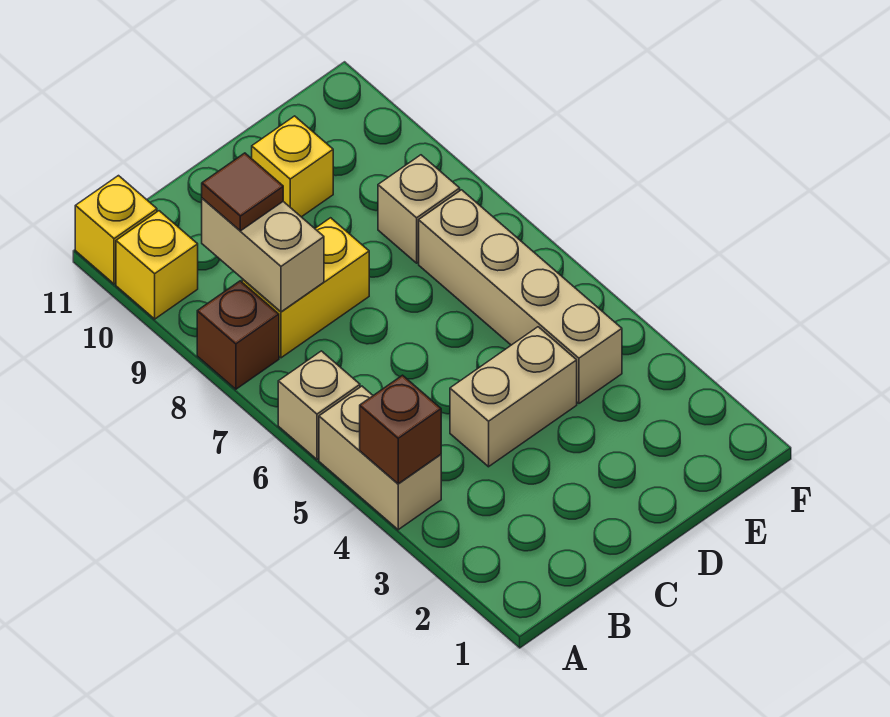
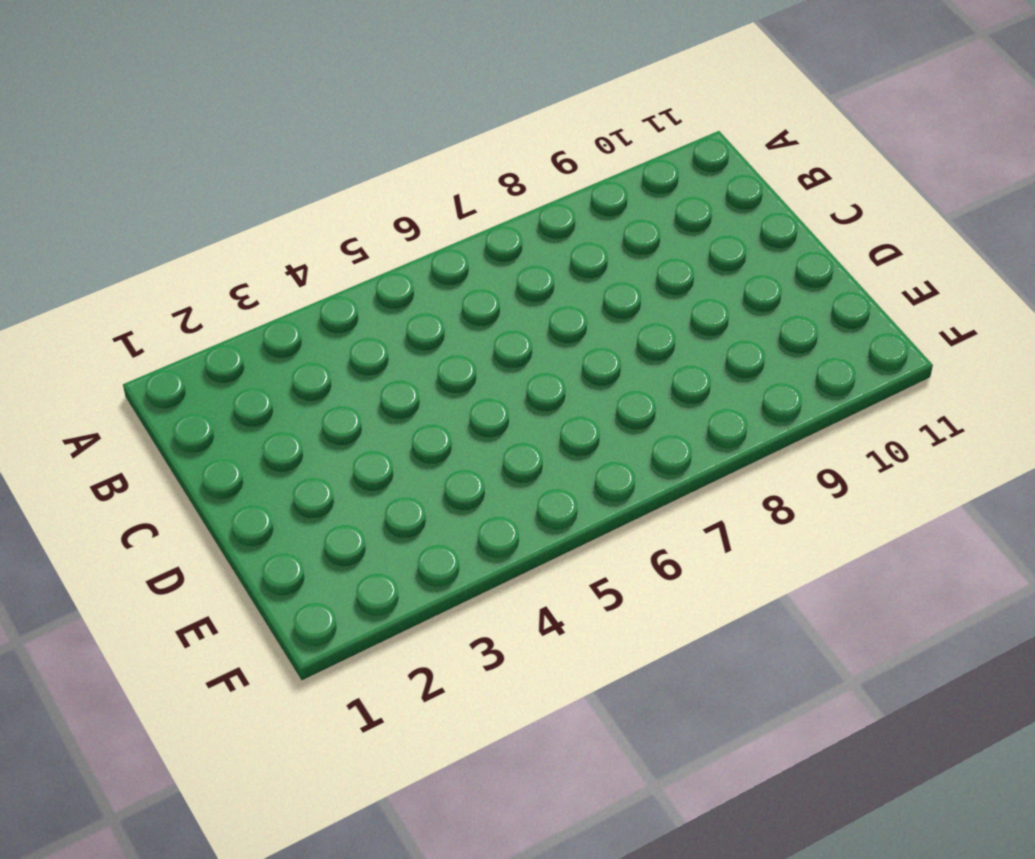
none -> tan brick A4:A5 level 1
none -> tan brick A6 level 1
none -> brown brick A8 level 1

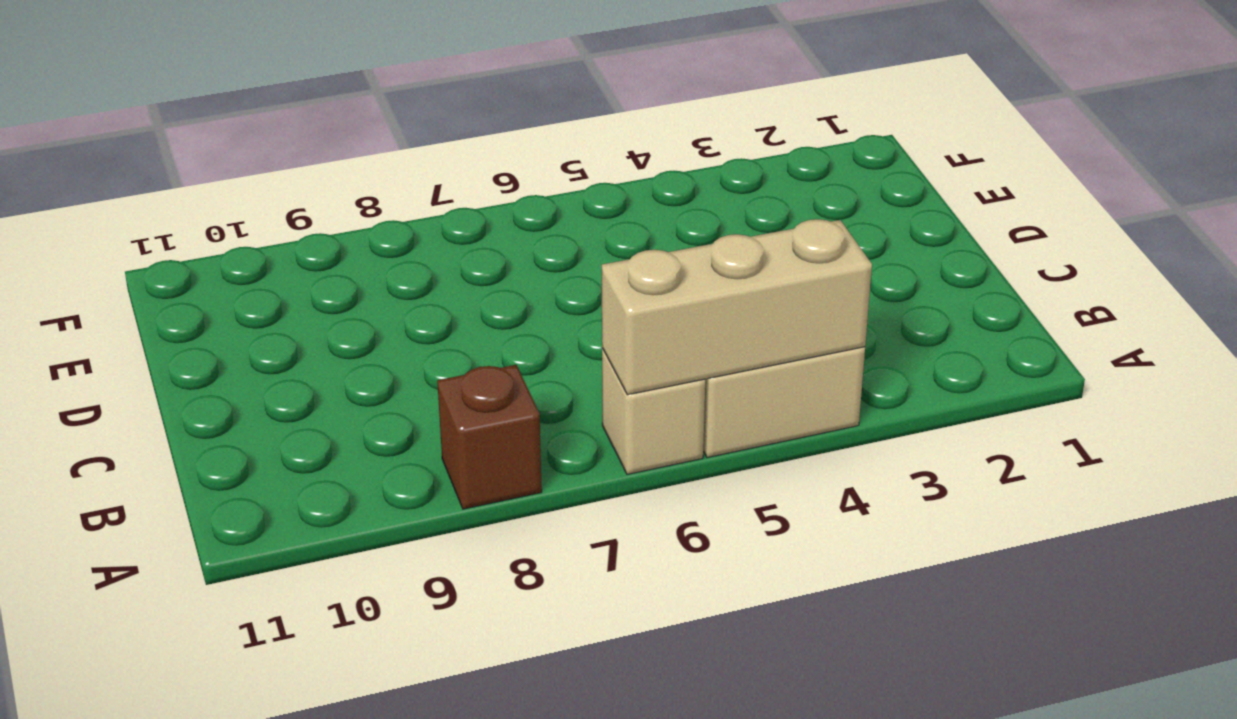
tan brick A4:A6 level 2 -> brown brick A4 level 2
none -> yellow brick A10 level 1
none -> yellow brick A11 level 1
none -> yellow brick B8:C8 level 1

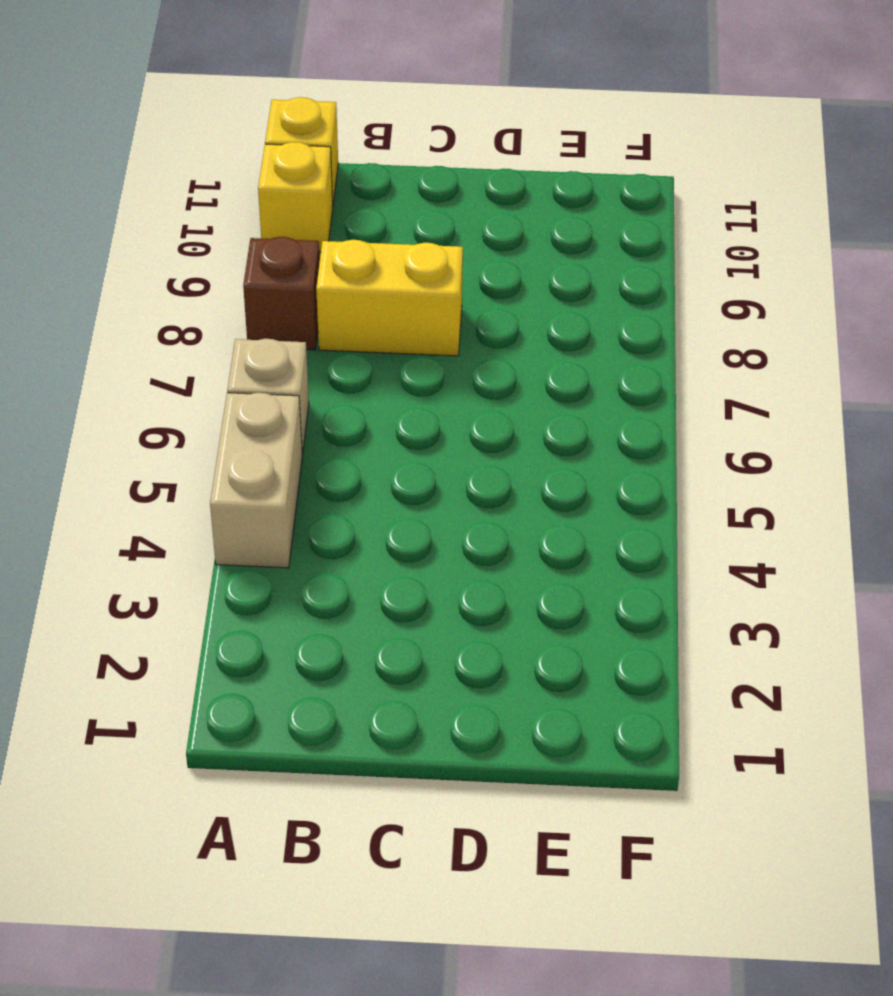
none -> tan brick C4:D4 level 1
none -> yellow brick D10 level 1
none -> tan brick E4:E7 level 1

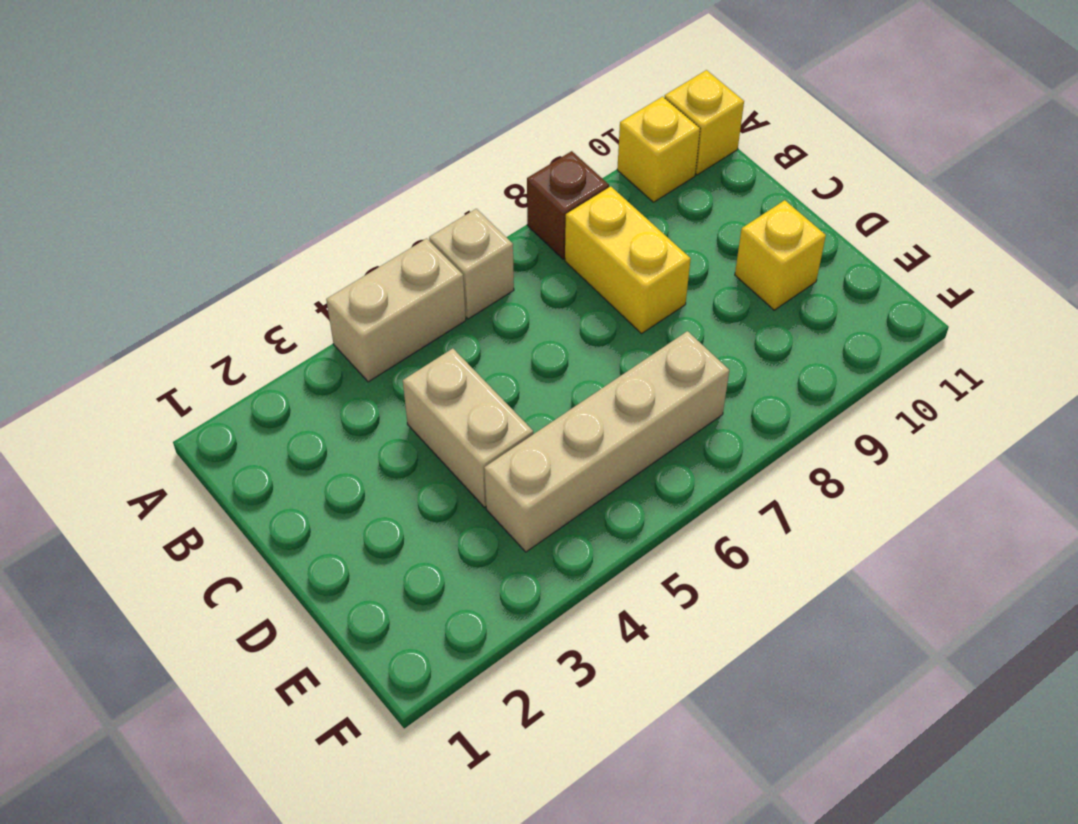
none -> tan brick E8 level 1
none -> brown brick A4 level 2
none -> tan brick B8:B9 level 2

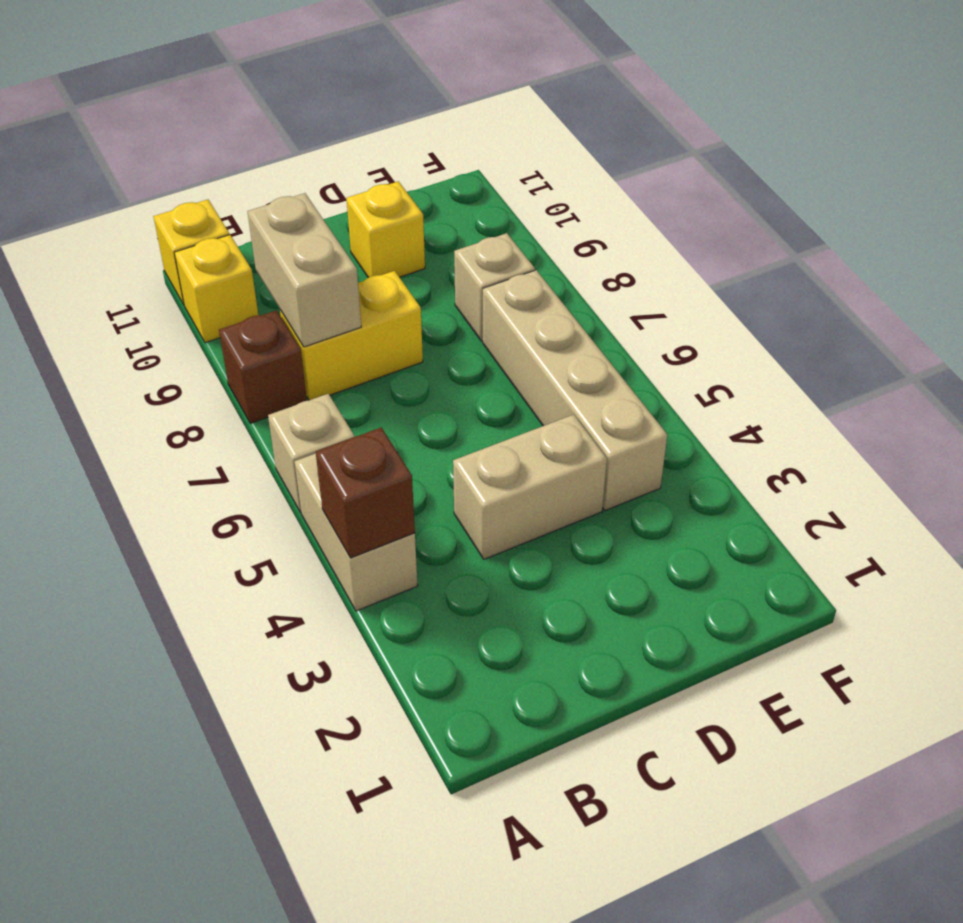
none -> brown tile B9 level 3

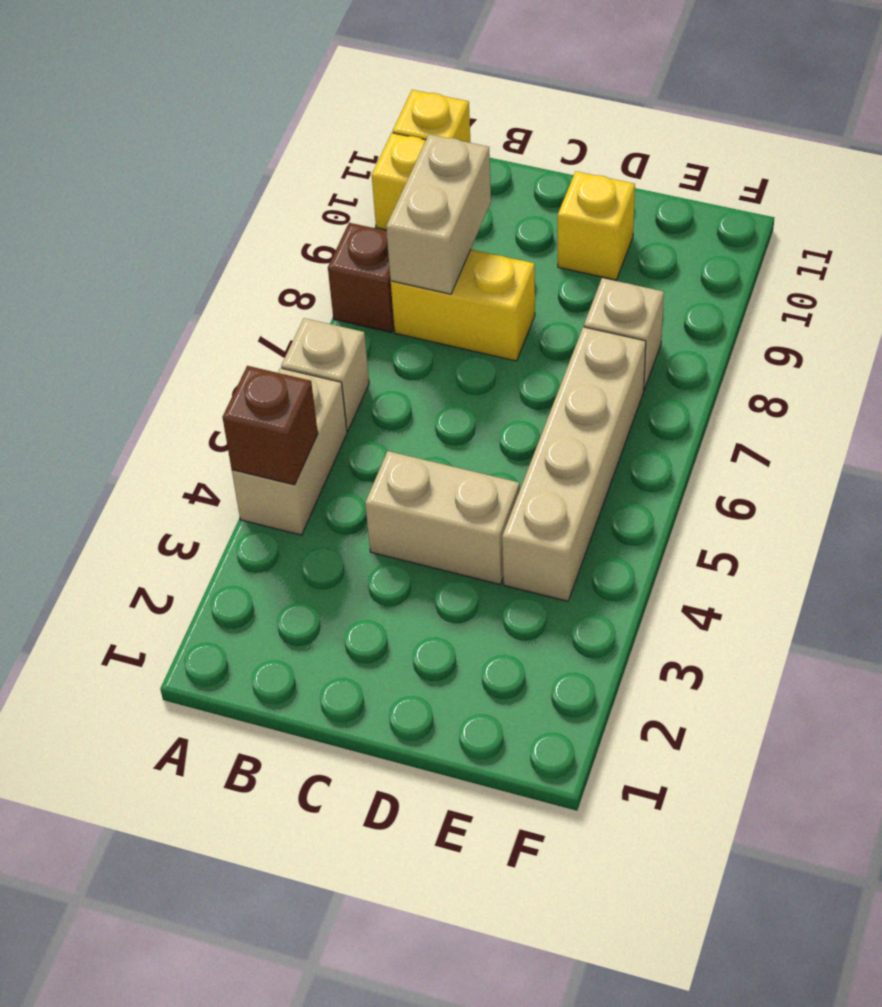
none -> brown tile B9 level 3

